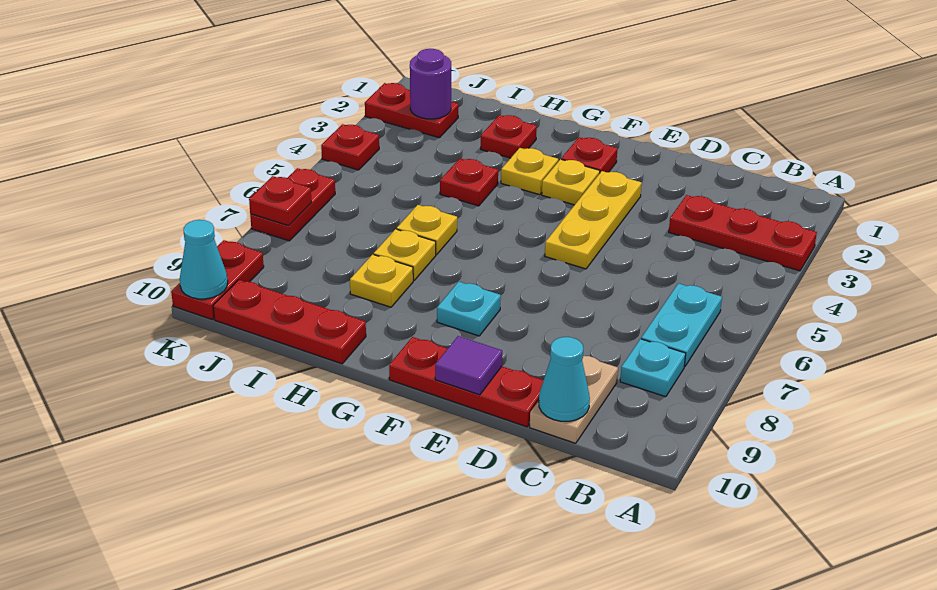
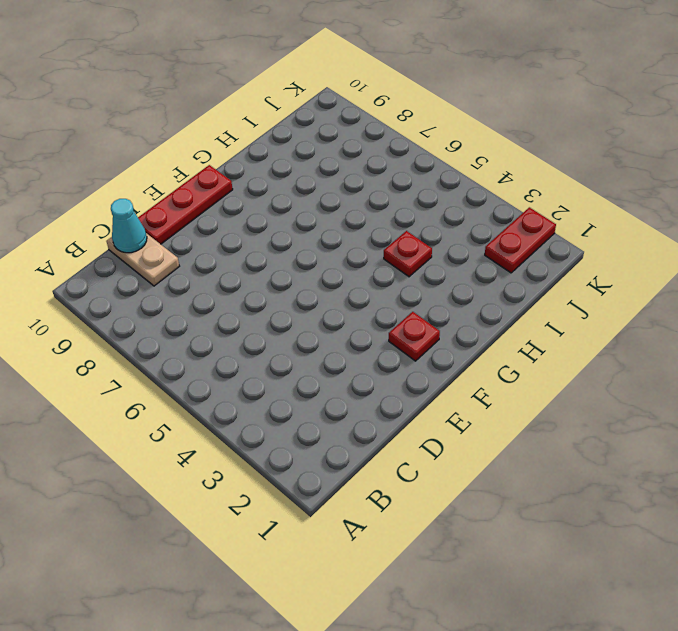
none -> red plate A3:C3 level 1
none -> cyan plate B6:B7 level 1
none -> cyan plate B8 level 1

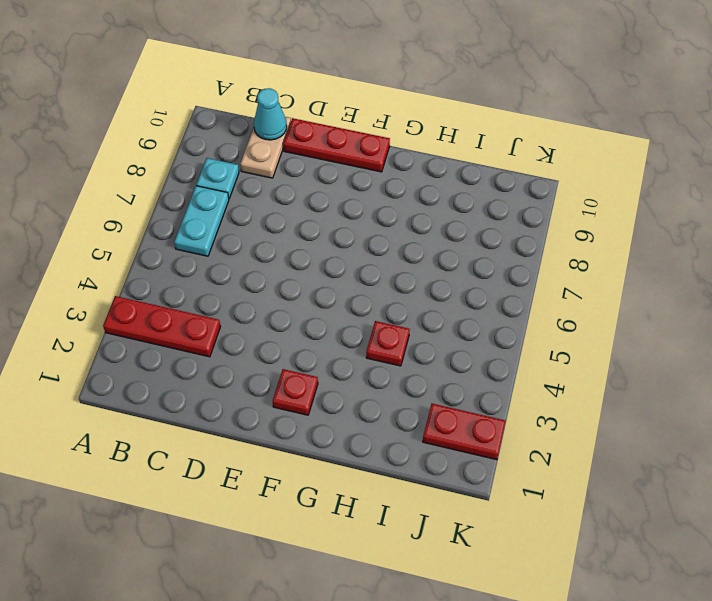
none -> yellow plate E3:E5 level 1
none -> yellow plate F3 level 1
none -> cyan plate F8 level 1

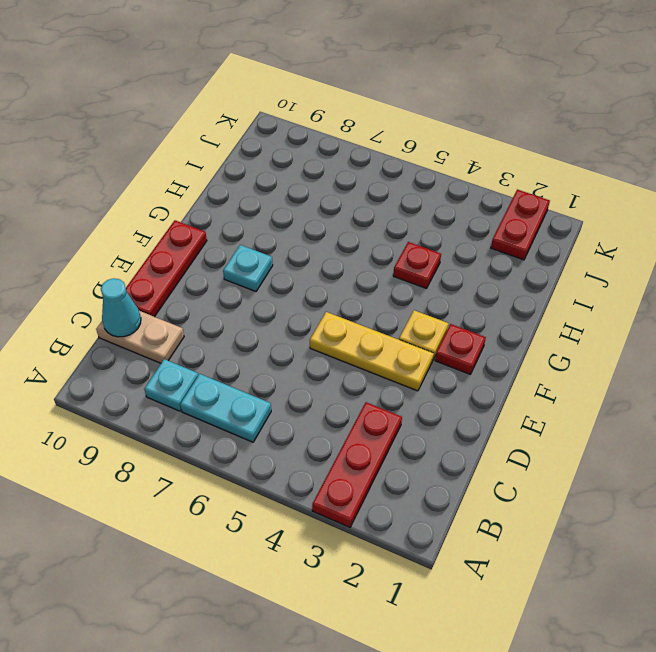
none -> yellow plate G3 level 1
none -> red plate H2 level 1
none -> yellow plate H6 level 1

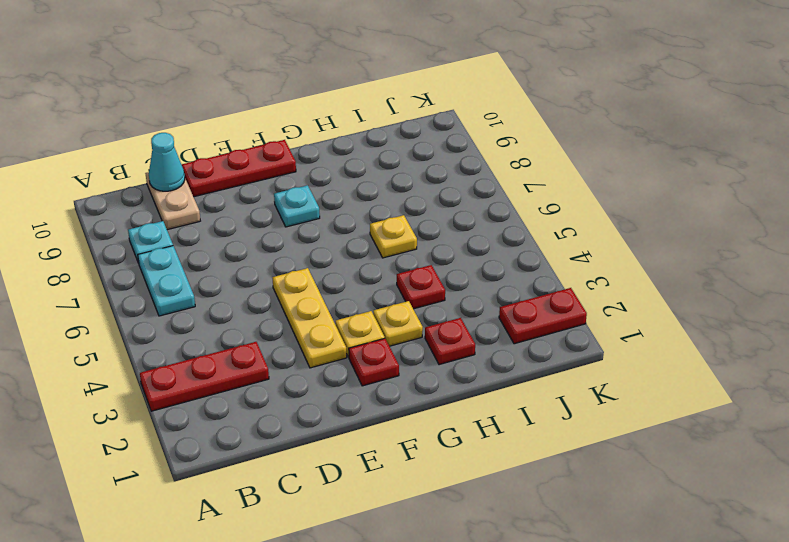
none -> yellow plate H7 level 1
none -> yellow plate H8 level 1
none -> red plate H10:J10 level 1

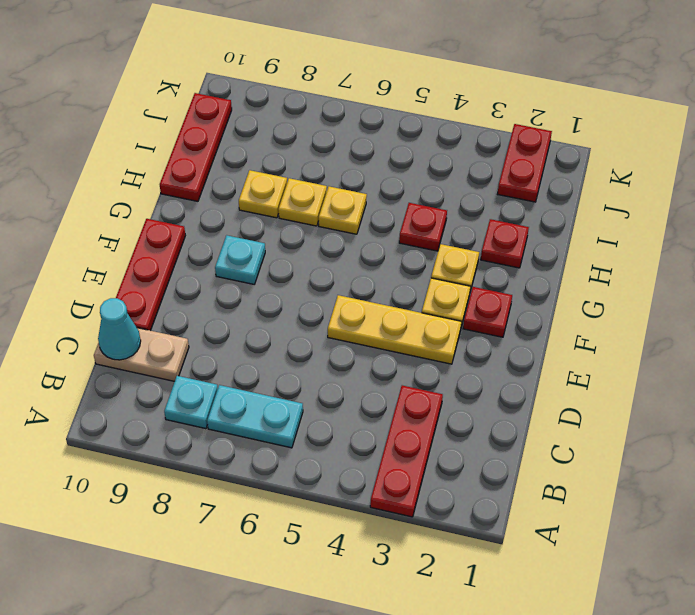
none -> red plate K4 level 1
none -> red plate K6:K7 level 1
none -> red plate K9:K10 level 1

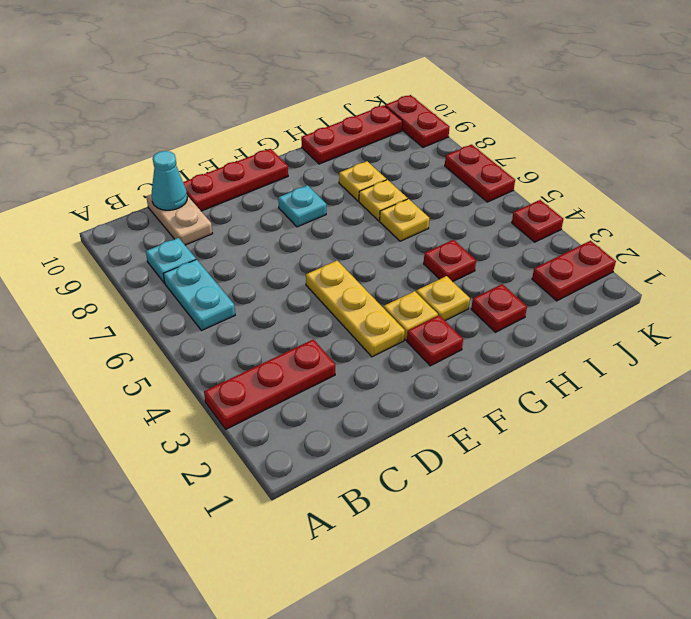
none -> purple tile E10 level 2
none -> purple round brick J2 level 2
none -> red plate K7 level 2

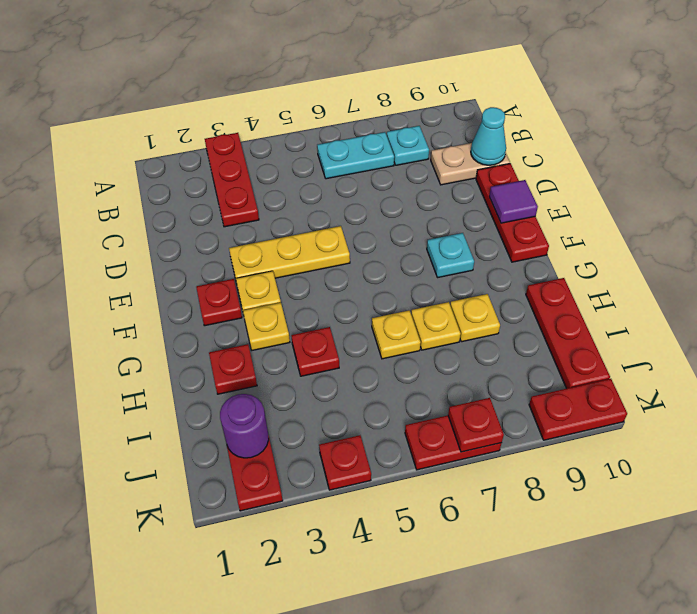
none -> cyan cone K10 level 2

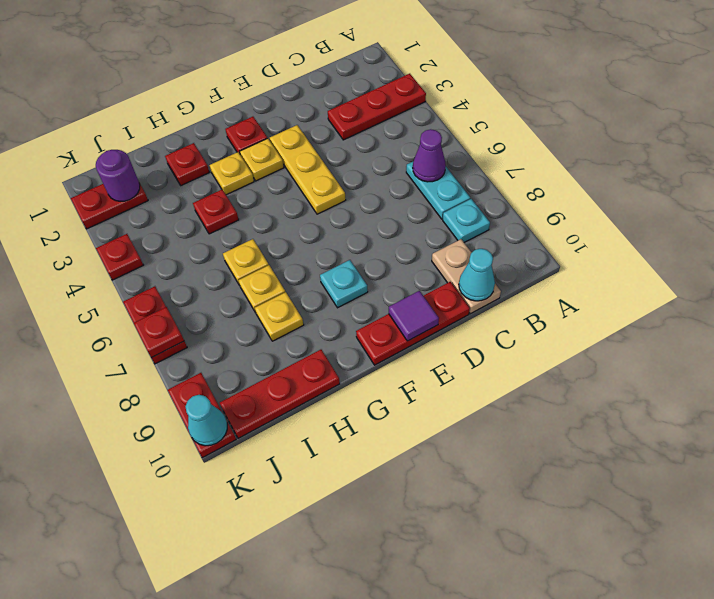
purple cone B6 level 2 -> none

